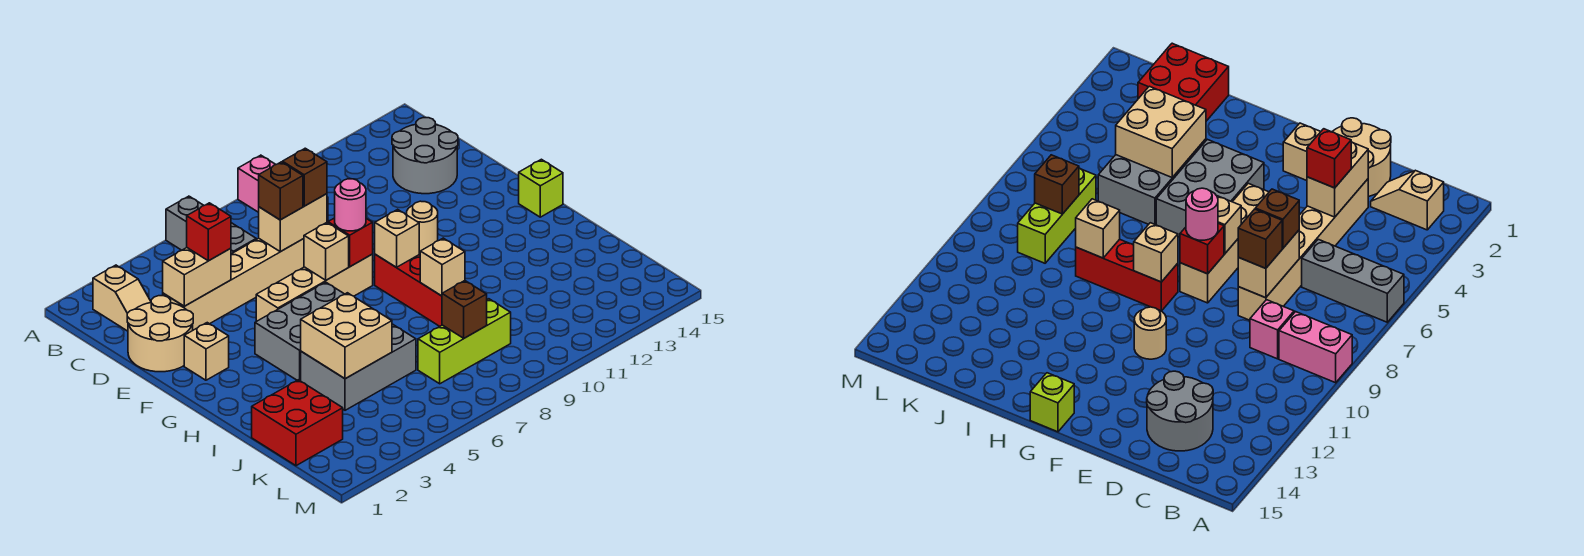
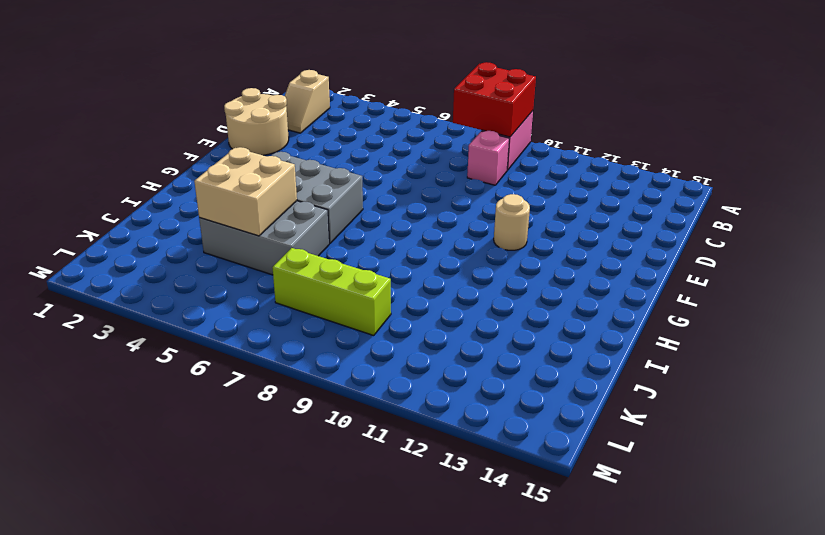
red brick A8:B9 level 2 -> red brick J1:K2 level 1
none -> grey brick A6:C6 level 1
none -> grey round brick C13:D14 level 1
none -> tan brick D3:D8 level 1

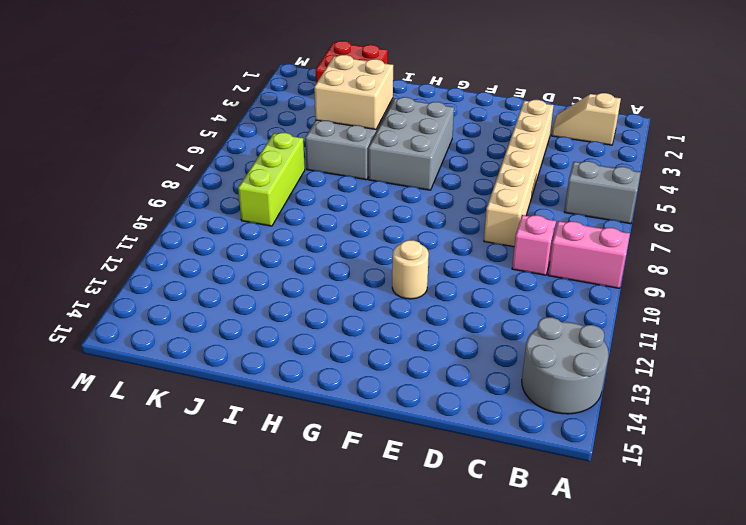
grey brick A6:B6 level 1 -> grey brick A6:C6 level 1
grey round brick A13:B14 level 1 -> grey round brick C13:D14 level 1
none -> tan round brick D1:E2 level 1
none -> tan brick F2 level 1
none -> tan brick F5:F8 level 1

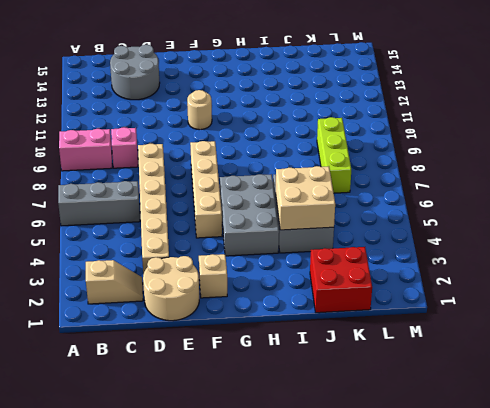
none -> red brick G9:I9 level 1
none -> lime brick G15 level 1
none -> tan brick D3:D4 level 2

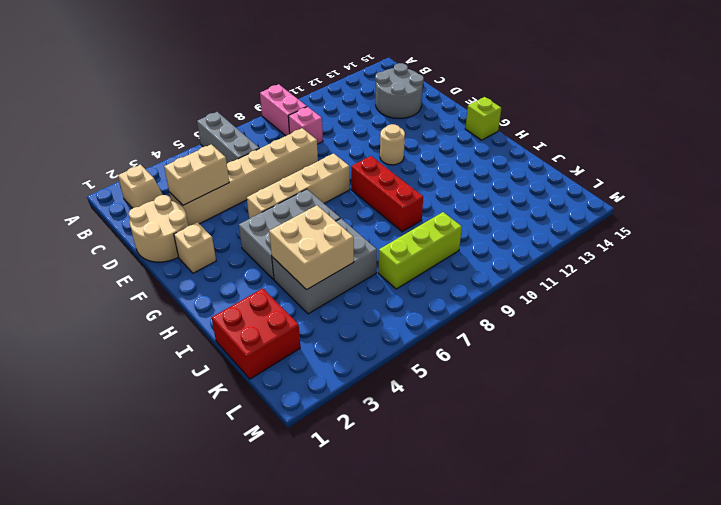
none -> tan brick D7:D8 level 2
none -> tan brick F7 level 2
none -> red brick F8 level 2

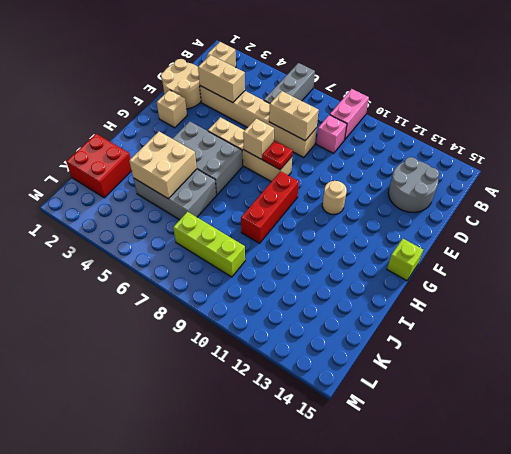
red plate F8 level 2 -> red brick F8 level 2
none -> tan brick G9 level 2
none -> tan brick I9 level 2
none -> brown brick K8 level 2

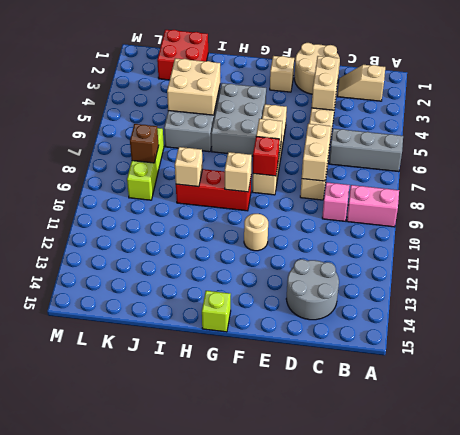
none -> red brick D4 level 3
none -> brown brick D7 level 3
none -> brown brick D8 level 3

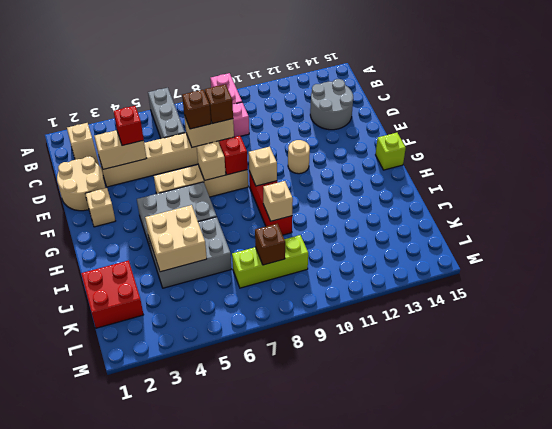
none -> pink round brick F8 level 3

